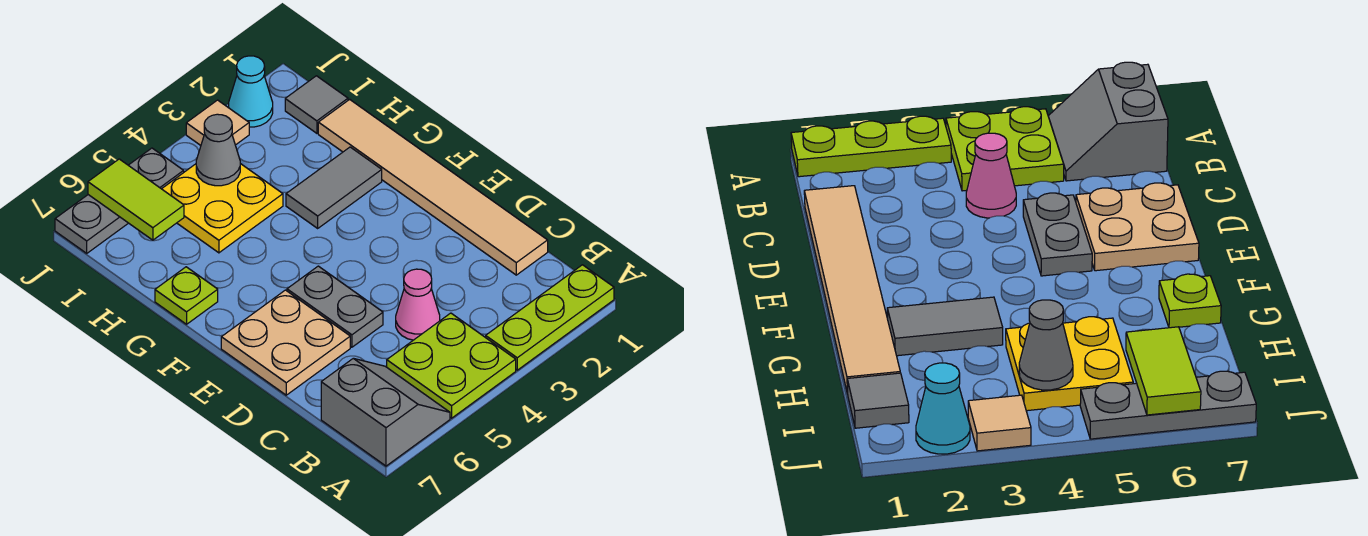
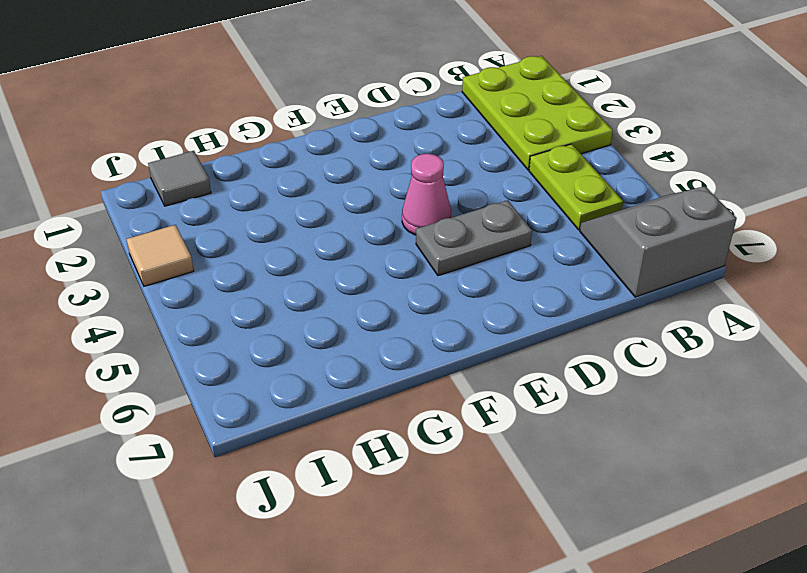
lime plate A1:B3 level 1 -> lime plate A1:A3 level 1
lime plate B4:B5 level 1 -> lime plate A4:B5 level 1
pink cone E4 level 1 -> pink cone C4 level 1
none -> tan tile C1:H1 level 1
none -> tan plate D6:E7 level 1
none -> grey tile G2:G3 level 1

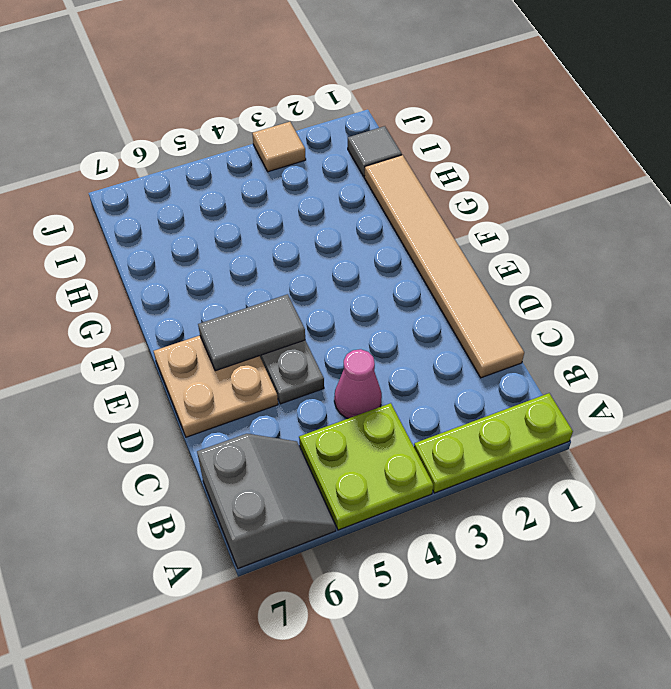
grey tile E5:E6 level 2 -> grey tile G2:G3 level 1
none -> lime plate G7 level 1
none -> yellow plate H4:I5 level 1
none -> cyan cone J2 level 1

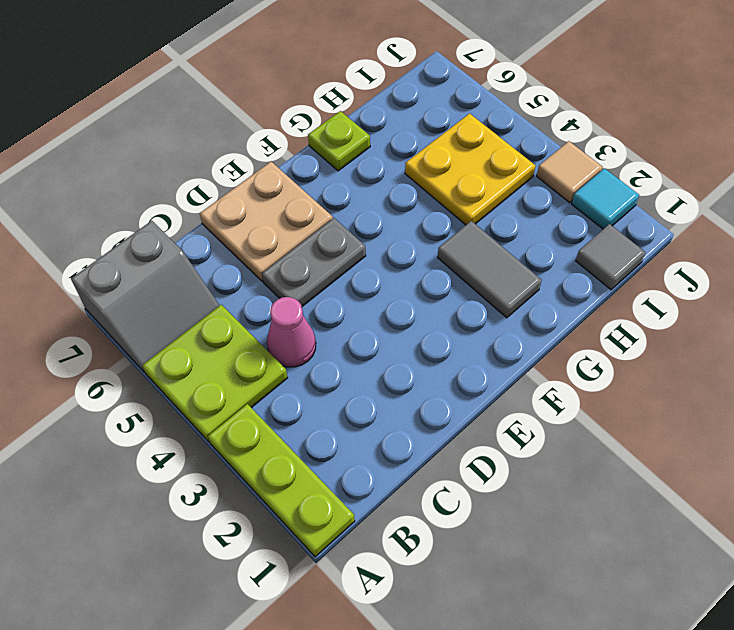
cyan tile J2 level 1 -> cyan cone J2 level 1
none -> tan tile C1:H1 level 1
none -> grey plate J5:J7 level 1
none -> grey cone I4 level 2

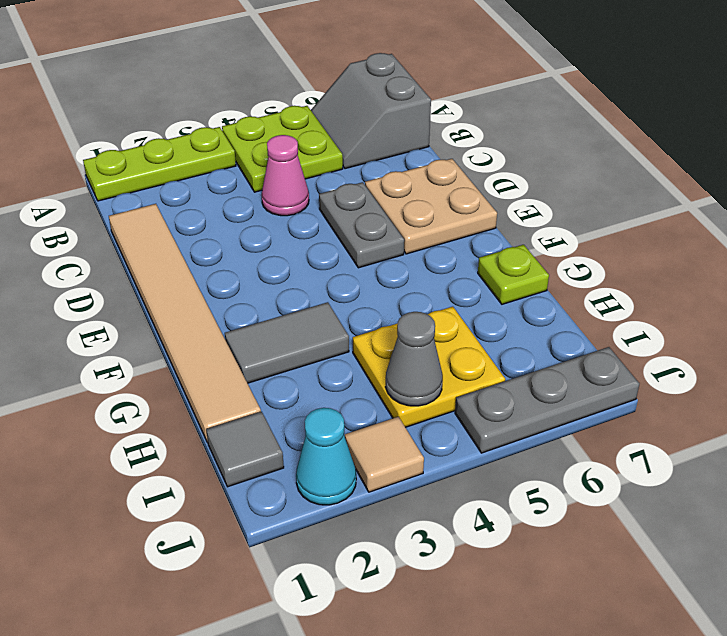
none -> lime tile I6:J6 level 2

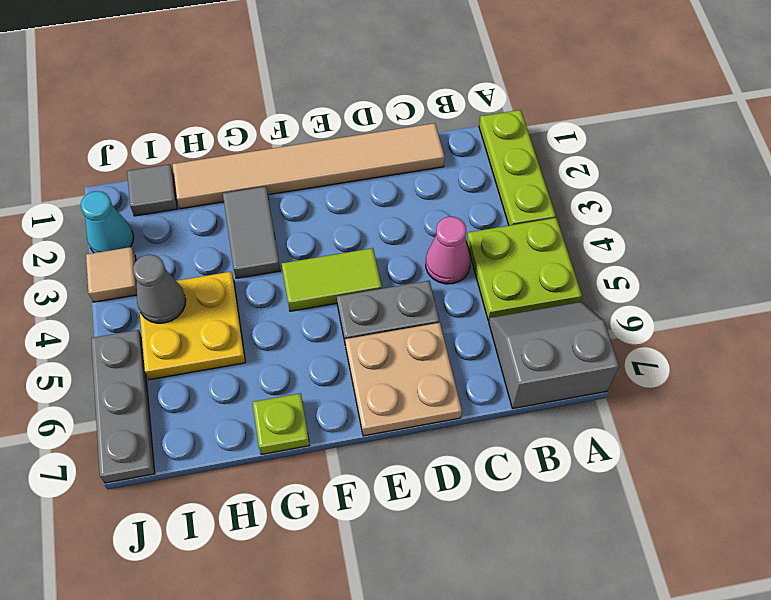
lime tile E4:F4 level 1 -> lime tile I6:J6 level 2

